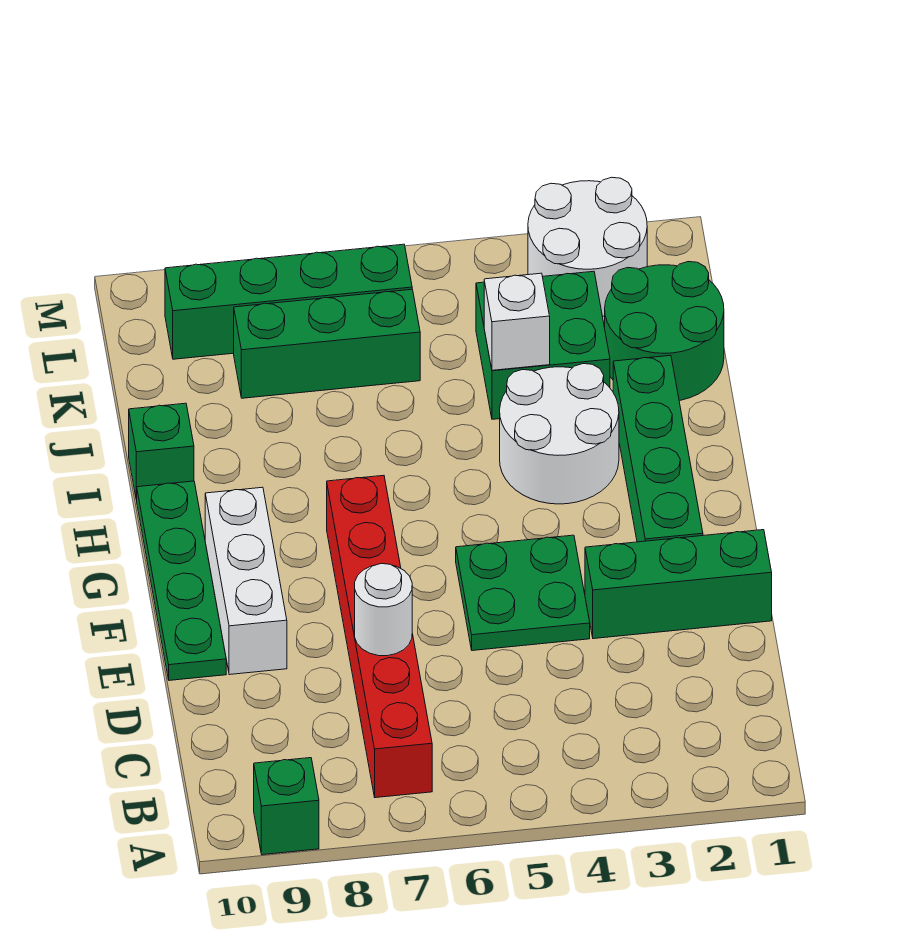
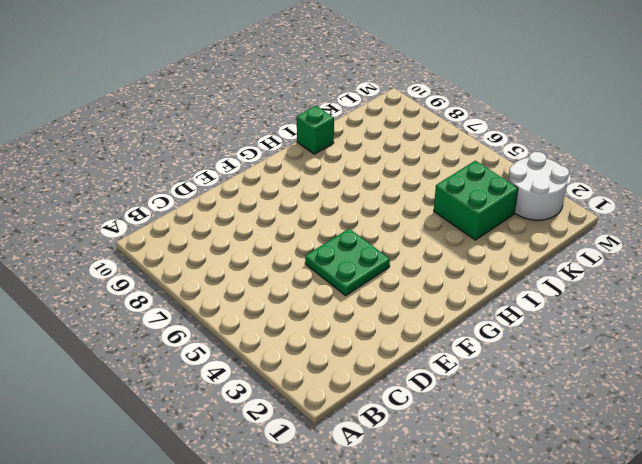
none -> green brick A9 level 1
none -> red brick B7:G7 level 1
none -> green brick E1:E3 level 1

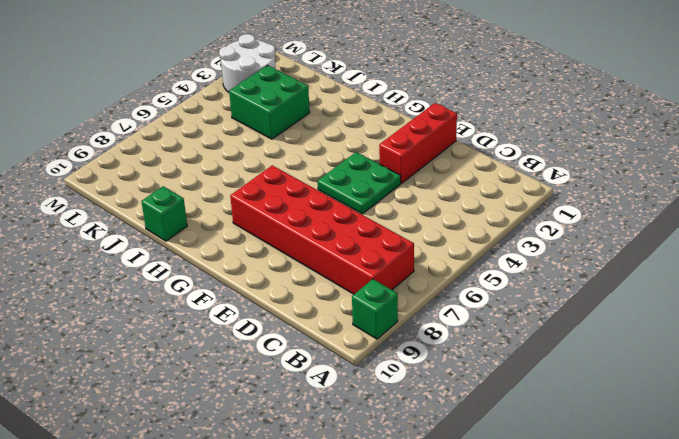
red brick B7:G8 level 1 -> red brick B7:G7 level 1
red brick E1:E3 level 1 -> green brick E1:E3 level 1
none -> white brick E9:G9 level 1
none -> green plate E10:H10 level 1
none -> green brick F2:I2 level 1

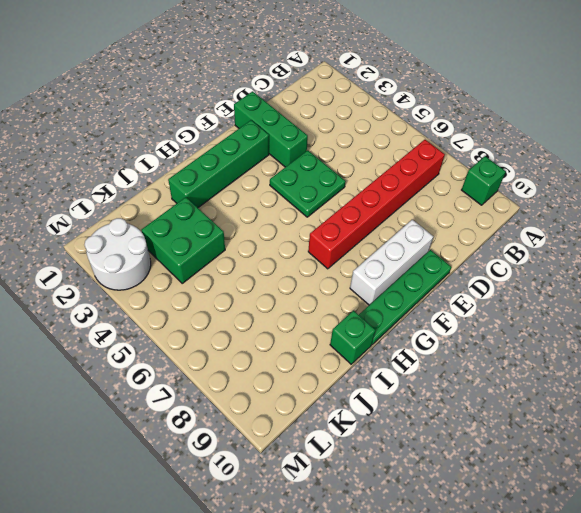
none -> white round brick H3:I4 level 1
none -> green round brick J1:K2 level 1
none -> green brick K6:K8 level 1

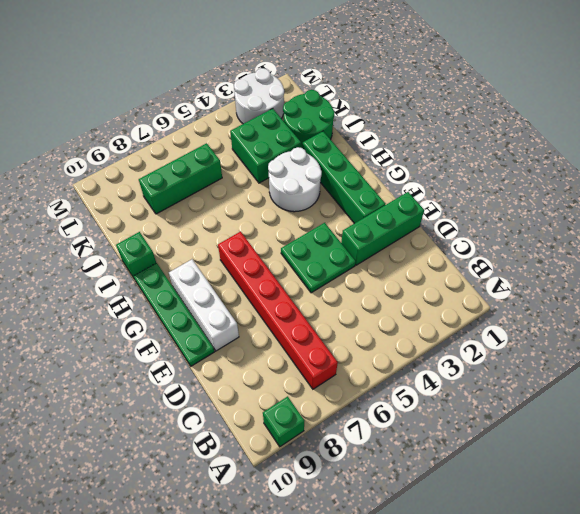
none -> green brick L6:L9 level 1
none -> white round brick D7 level 2
none -> white brick J4 level 2

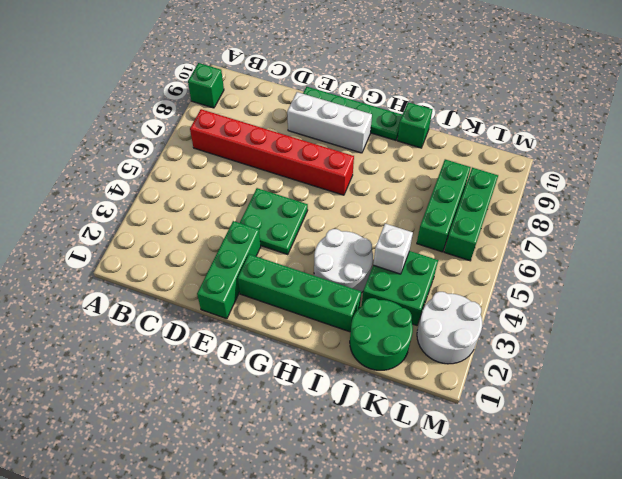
green brick L6:L8 level 1 -> green brick L6:L9 level 1
none -> white round brick D7 level 2

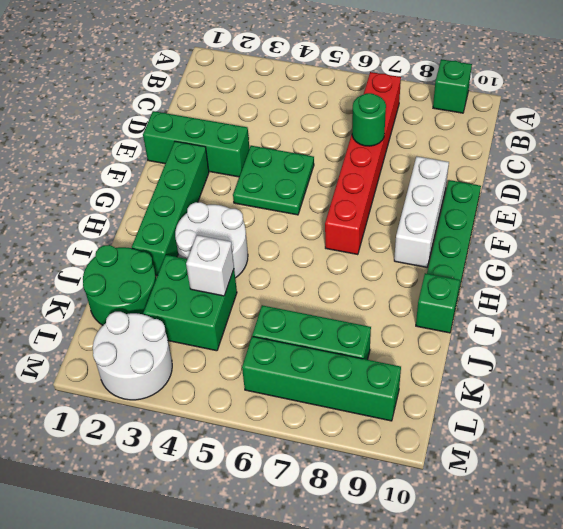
green round brick D7 level 2 -> white round brick D7 level 2

